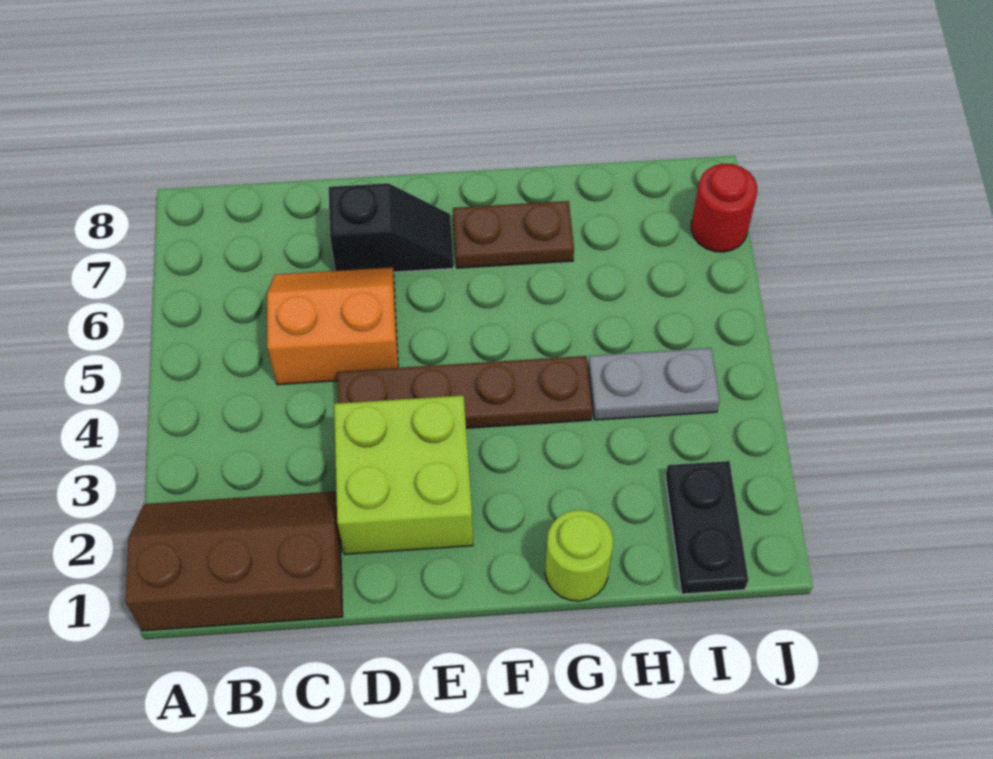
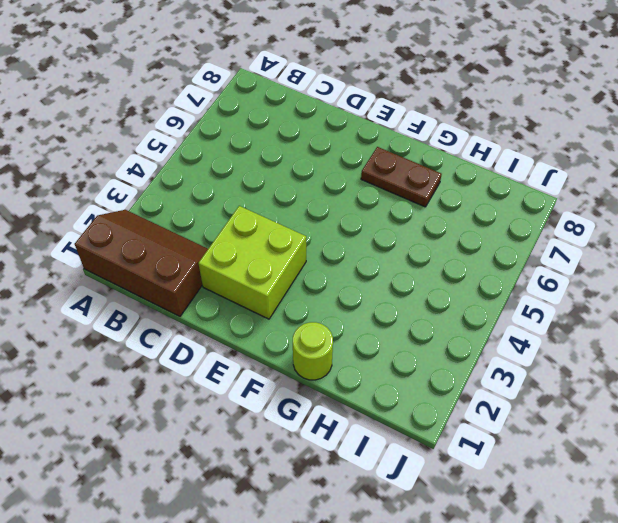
none -> orange slope C5:D6 level 1 top 5
none -> brown plate D4:G4 level 1

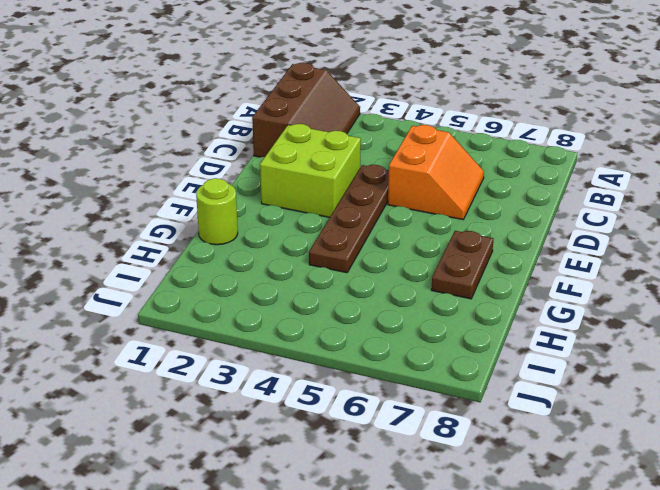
none -> black slope D7:E7 level 1 top D
none -> grey plate H4:I4 level 1

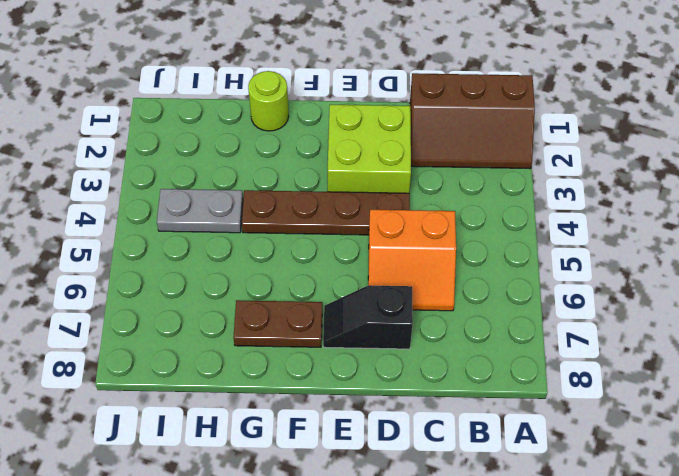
none -> black plate I1:I2 level 1
none -> red round brick J7 level 1

